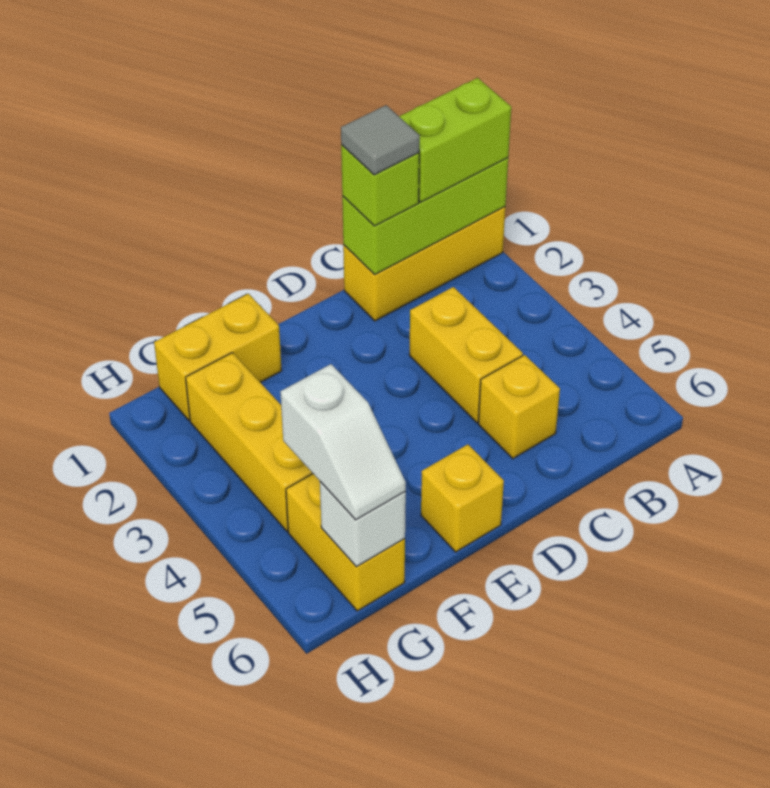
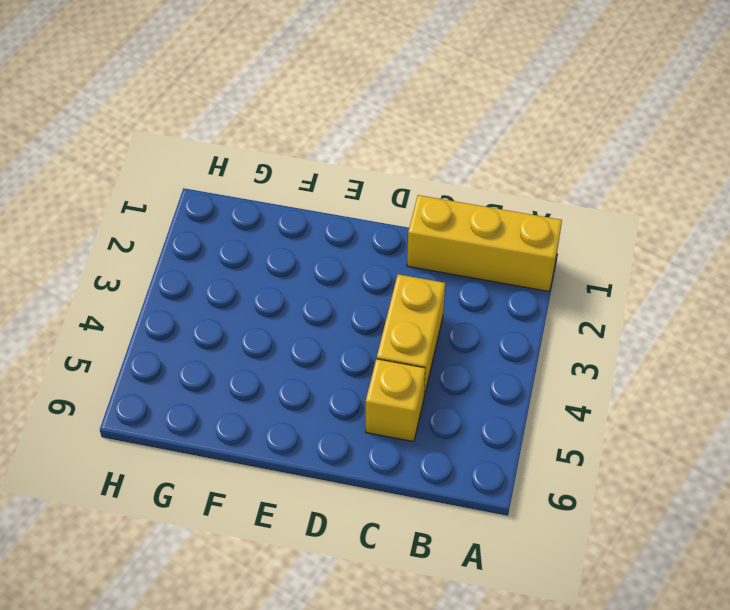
none -> yellow brick E6 level 1
none -> yellow brick F1:G1 level 1
none -> yellow brick G2:G4 level 1

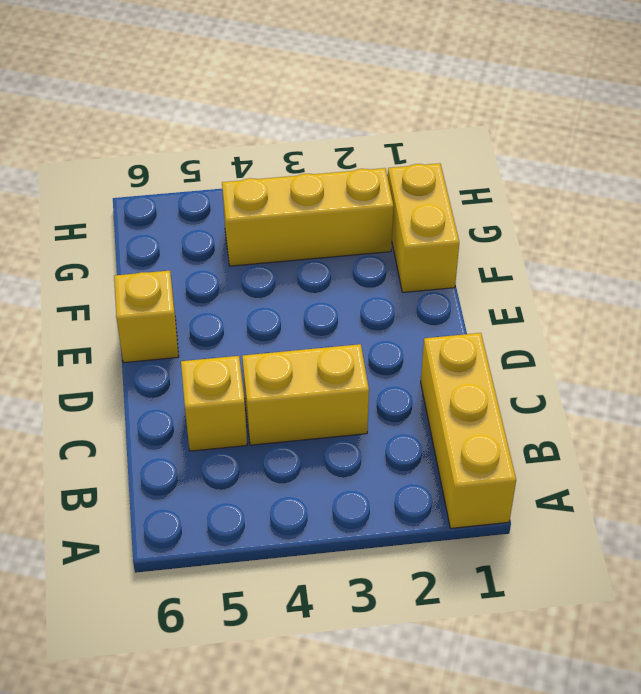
none -> yellow brick G5:G6 level 1
none -> lime brick A1:C1 level 2
none -> white brick G6 level 2

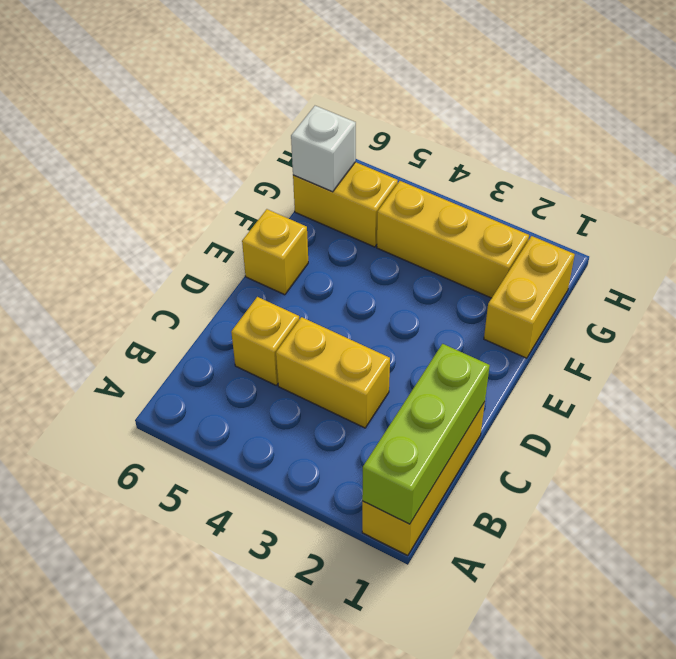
none -> lime brick A1:B1 level 3
none -> lime brick C1 level 3
none -> white slope G5:G6 level 3 top 5

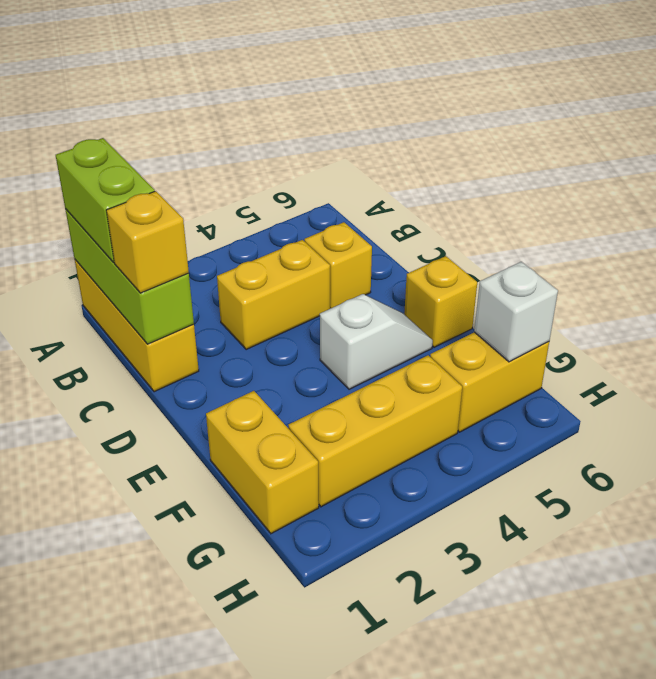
yellow brick C1 level 3 -> lime brick C1 level 3
white slope E4:E5 level 1 top 4 -> white slope G5:G6 level 3 top 5
none -> grey tile C1 level 4

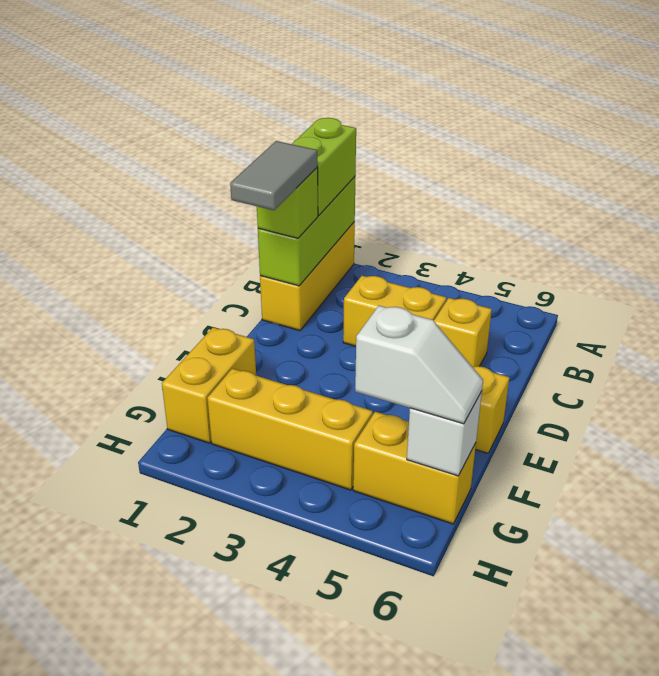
grey tile C1:D1 level 4 -> grey tile C1 level 4

